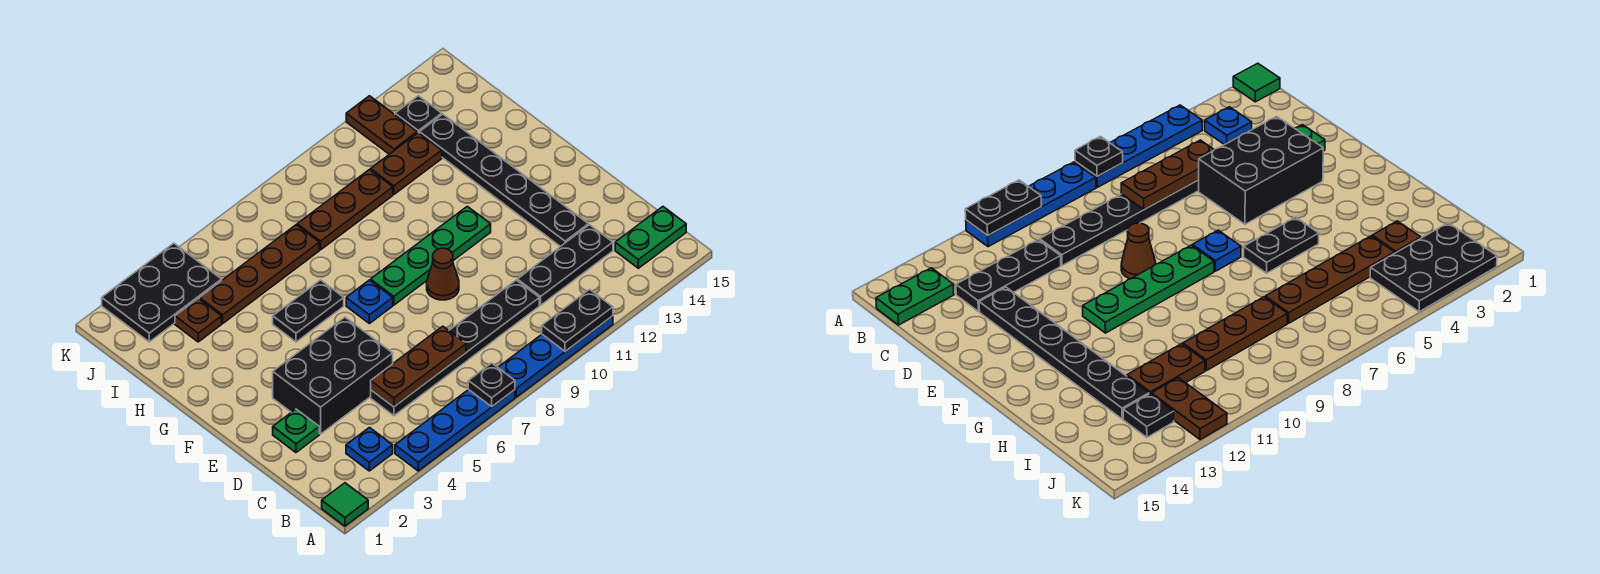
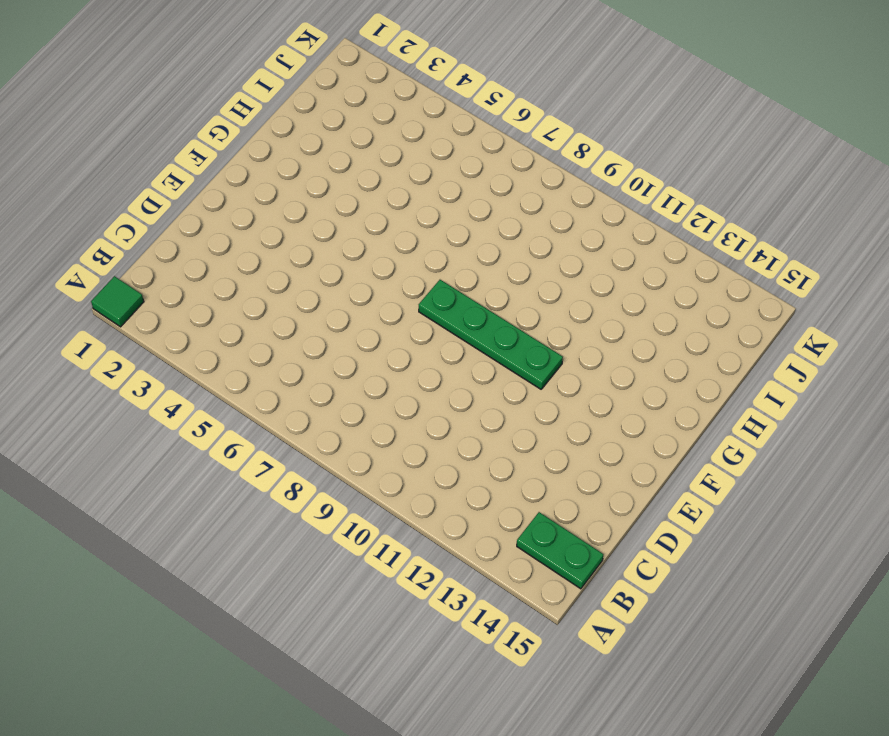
none -> blue plate A4:A7 level 1
none -> blue plate A8:A11 level 1
none -> blue plate B3 level 1

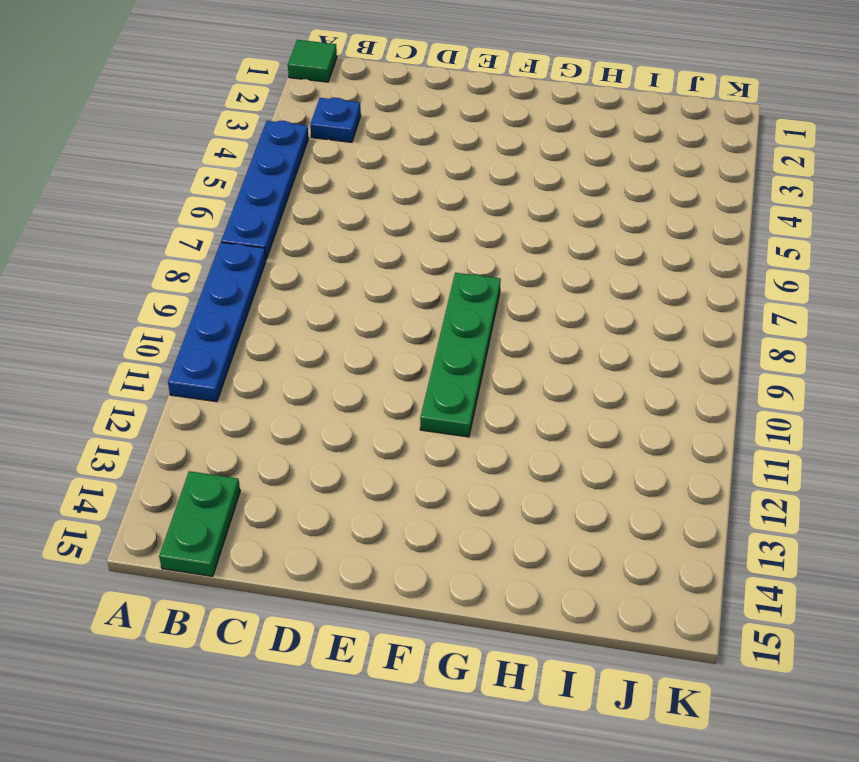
none -> black plate C5:C10 level 1
none -> black plate C11:C13 level 1
none -> green plate D2 level 1

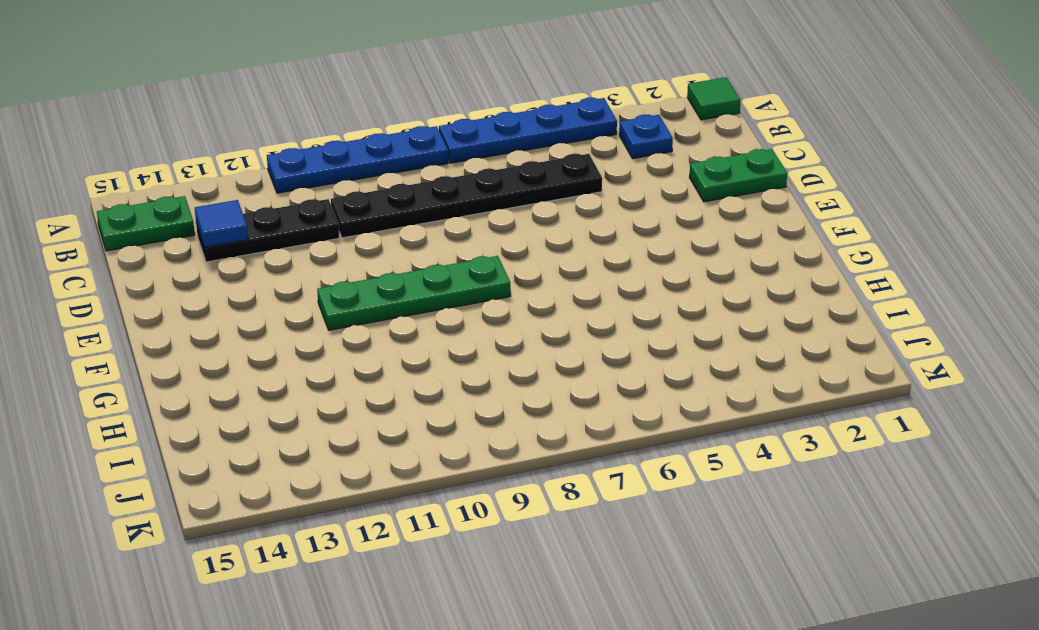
blue tile C13 level 2 -> none
green plate D1:D2 level 1 -> green plate D2 level 1
none -> black brick D3:E5 level 1
none -> black plate D13:I13 level 1
none -> brown cone E9 level 1

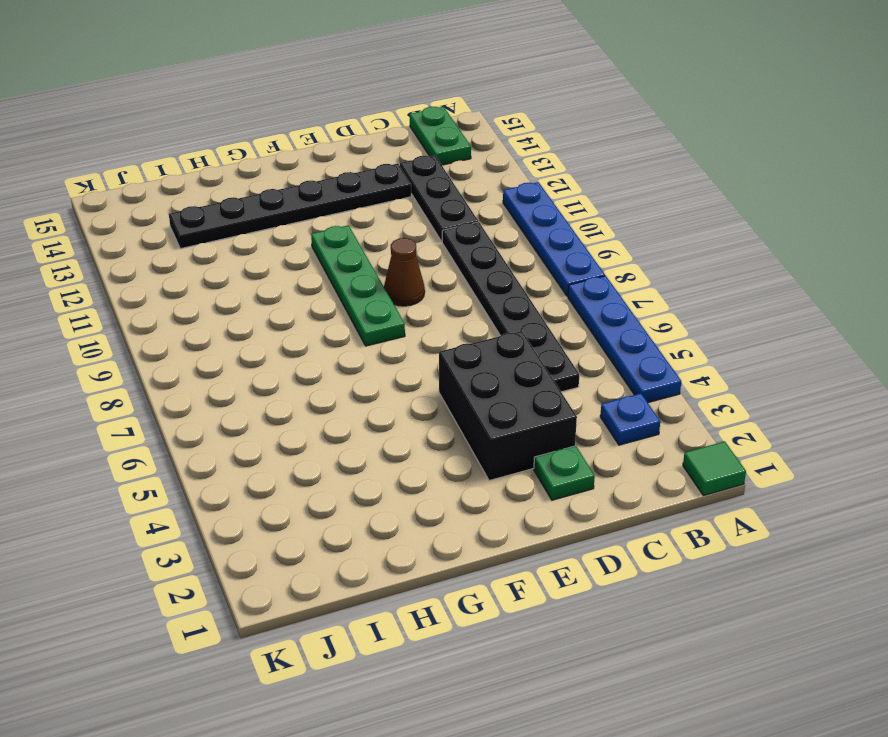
none -> blue plate F7 level 1
none -> black plate G5:G6 level 1
none -> brown plate I3 level 1

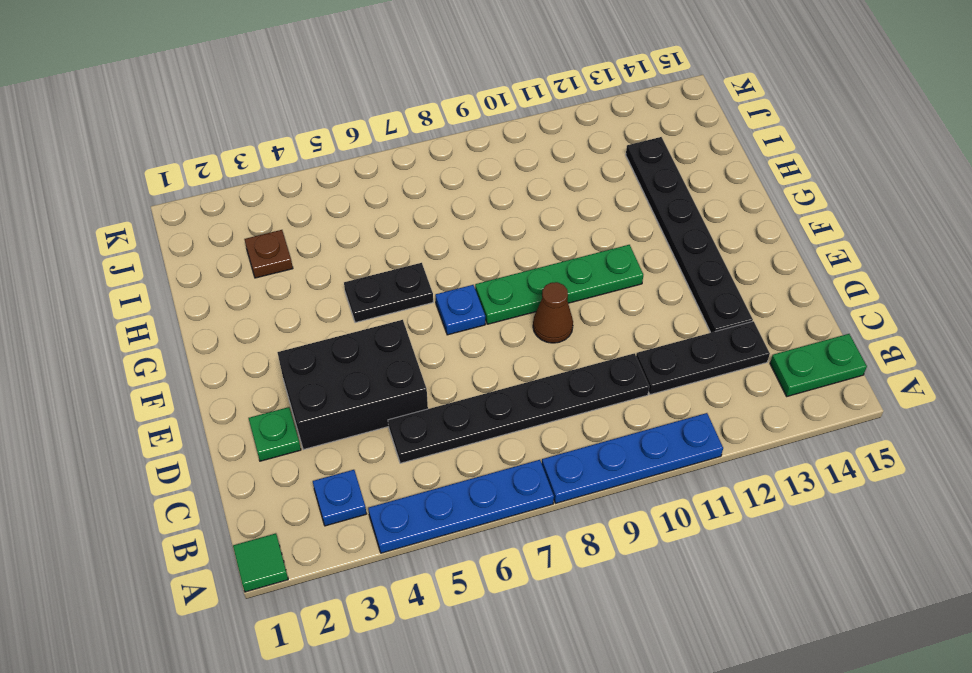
none -> brown plate I4:I7 level 1
none -> brown plate I8:I10 level 1
none -> brown plate I11:I12 level 1

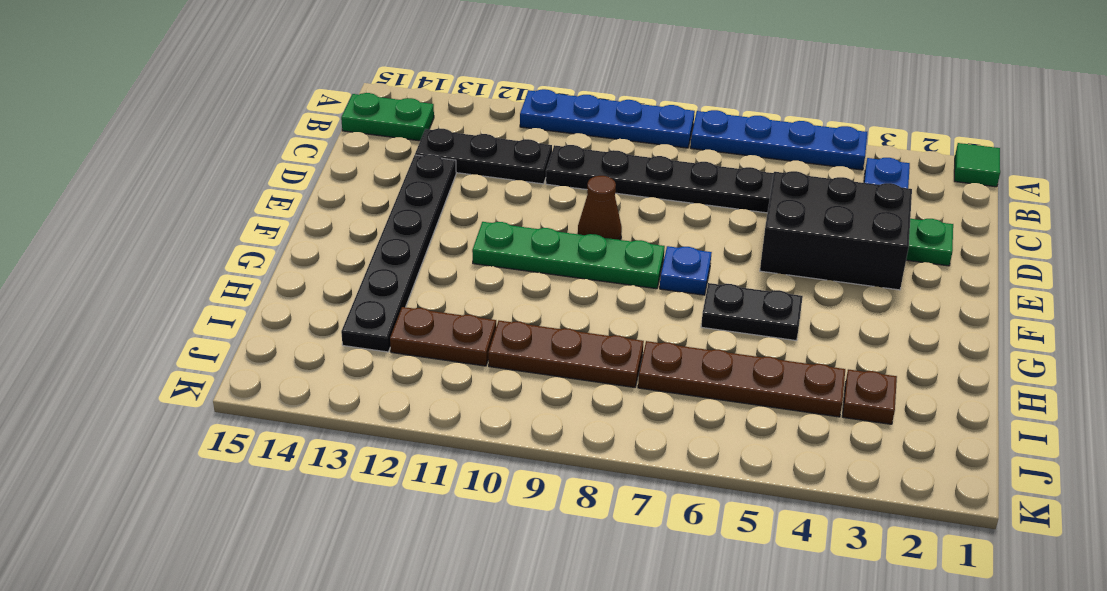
none -> black plate J2:K4 level 1
none -> brown plate J12:K12 level 1
none -> black plate J13 level 1

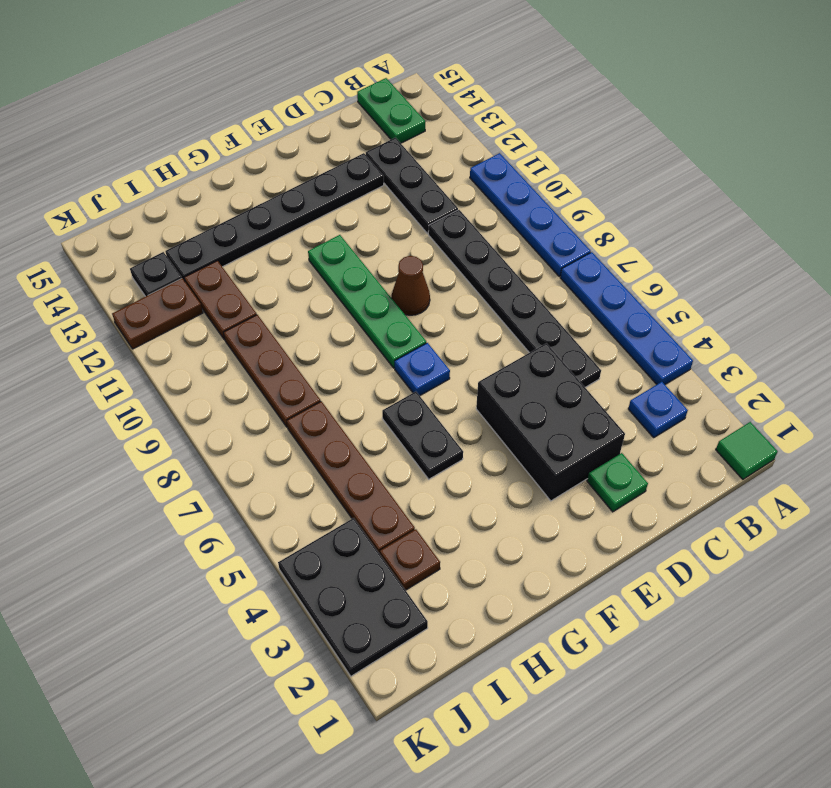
none -> black plate A7 level 2
none -> black plate A10:A11 level 2
none -> brown plate C5:C7 level 2

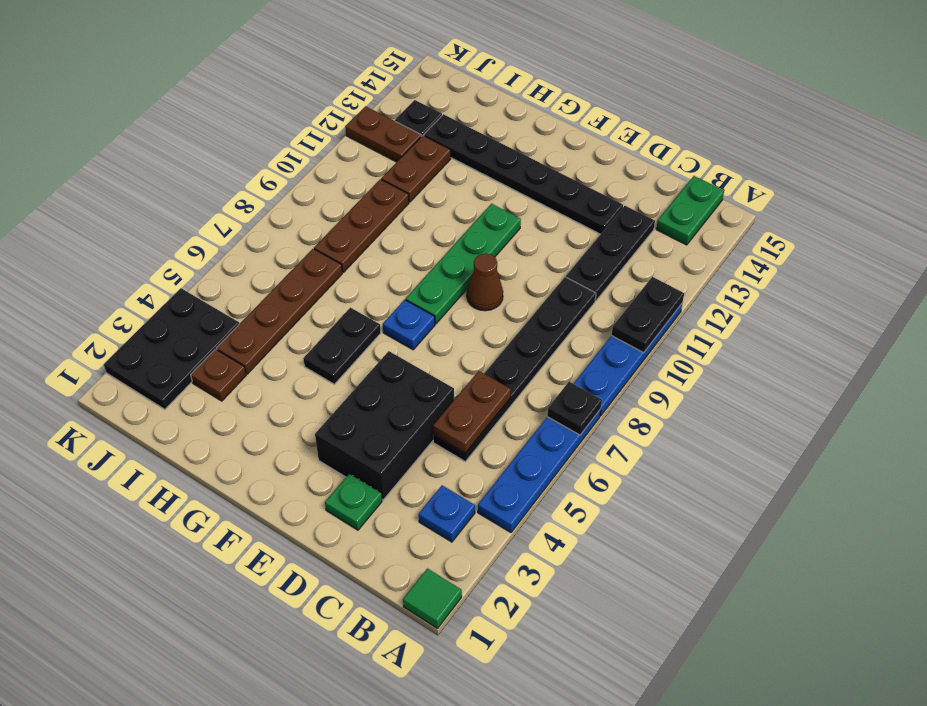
brown plate C5:C6 level 2 -> brown plate C5:C7 level 2

